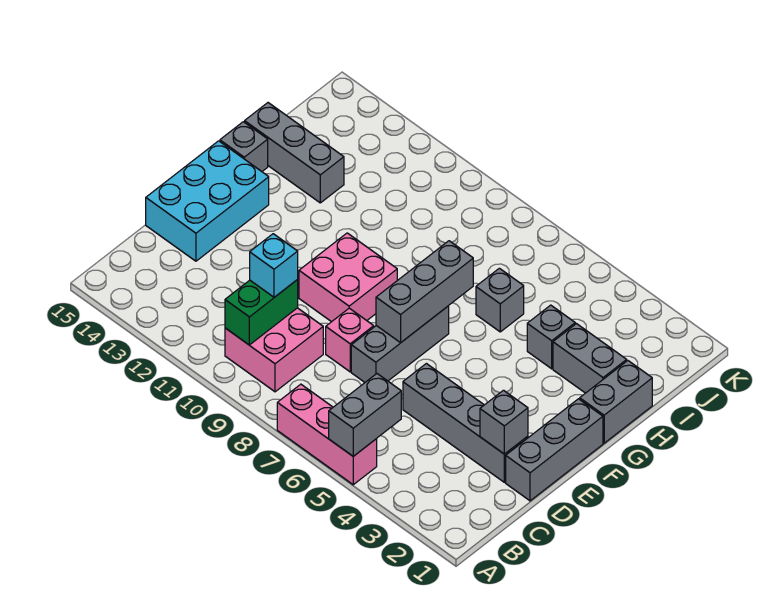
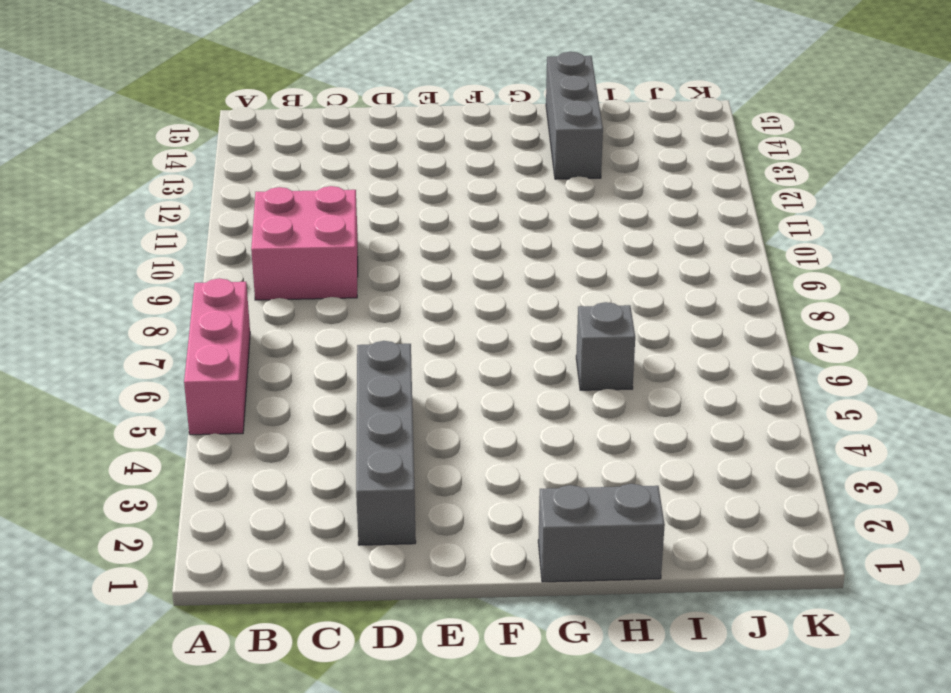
none -> grey brick D1:F1 level 1
none -> grey brick D7:F7 level 1
none -> pink brick D8 level 1

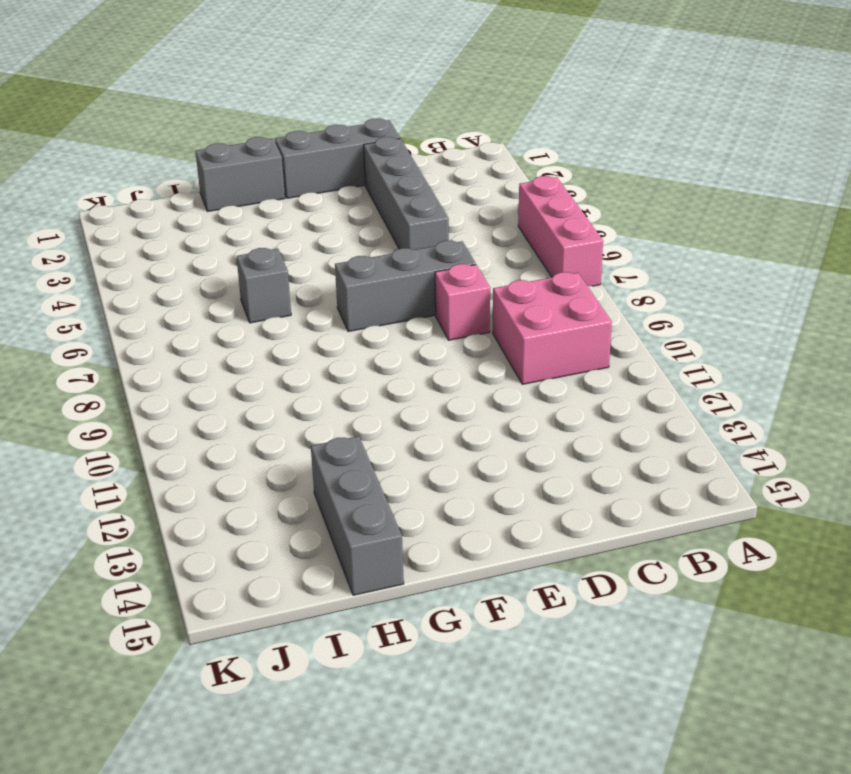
none -> cyan brick D14:F15 level 1
none -> pink brick E9:F10 level 1
none -> grey brick G15 level 1

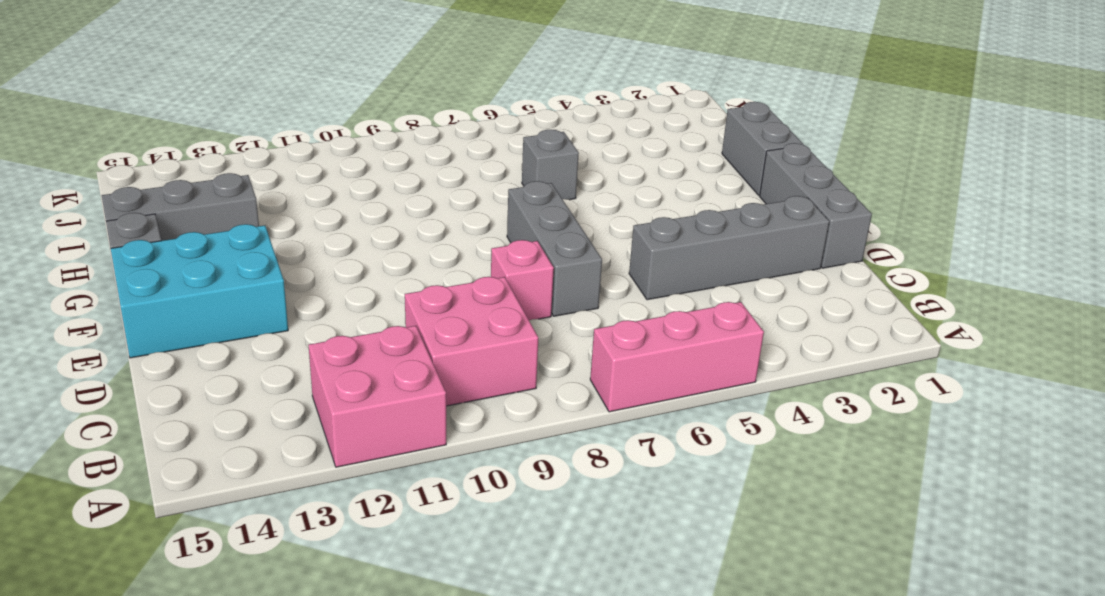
pink brick A11:B12 level 1 -> pink brick E9:F10 level 1
cyan brick E13:F15 level 1 -> cyan brick D14:F15 level 1
none -> grey brick H2:H3 level 1
none -> grey brick H4 level 1
none -> grey brick A5:B5 level 2

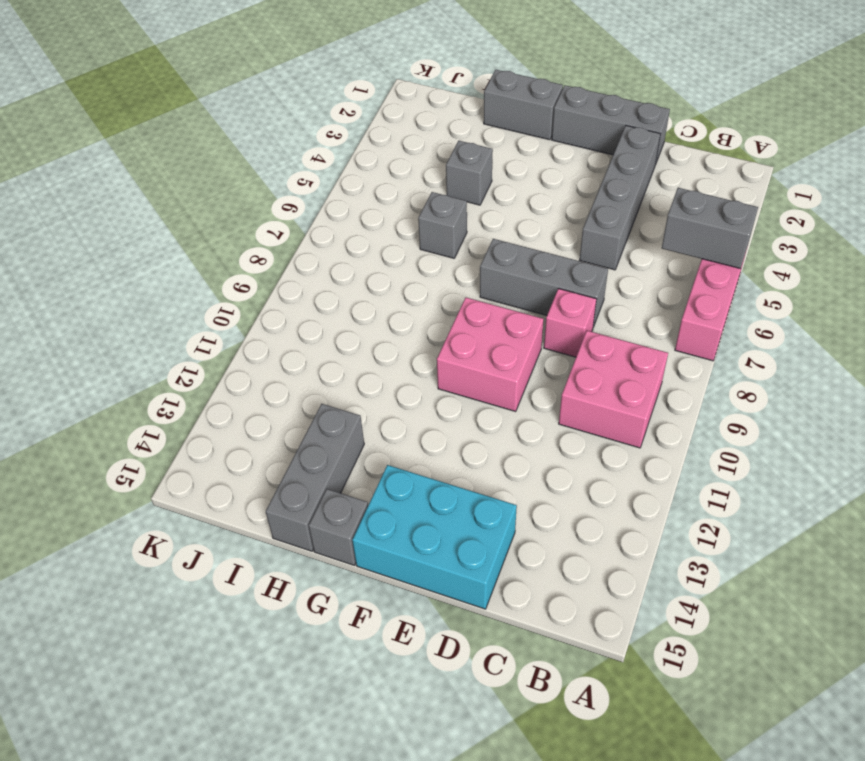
none -> grey brick H2:H3 level 1
none -> green brick B10:C10 level 2
none -> grey brick D2 level 2

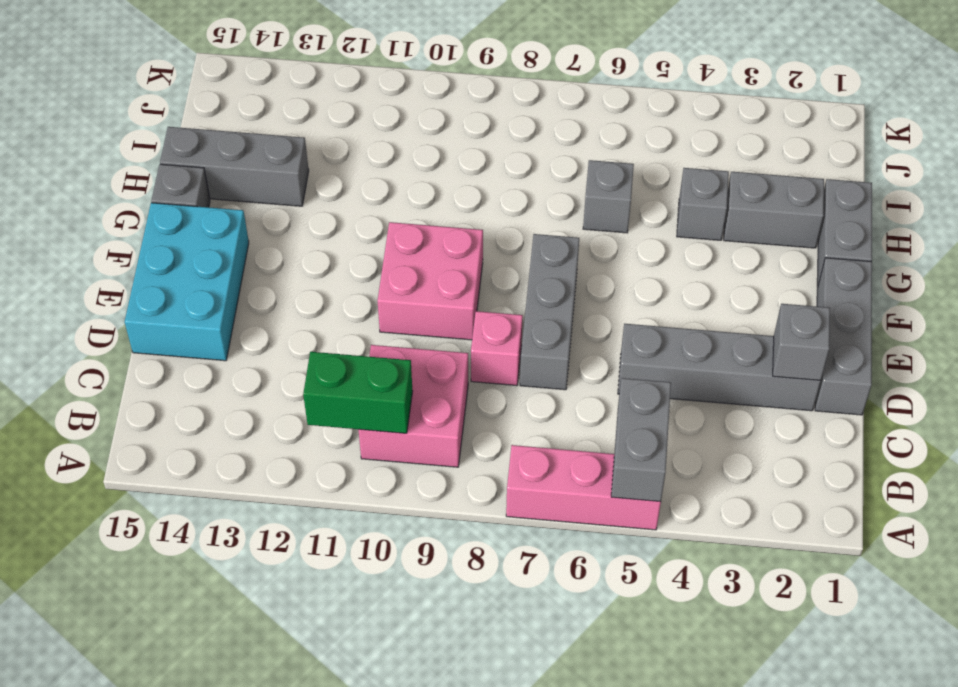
green brick B10:B11 level 2 -> green brick B10:C10 level 2
none -> grey brick E7:G7 level 2
none -> cyan brick C10 level 3

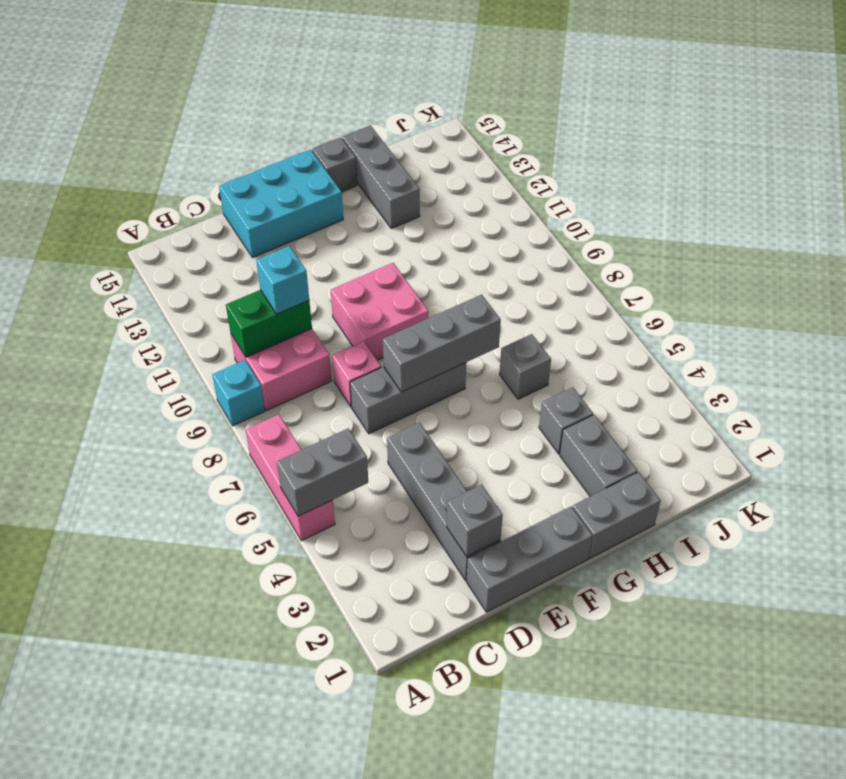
cyan brick A9 level 1 -> none

